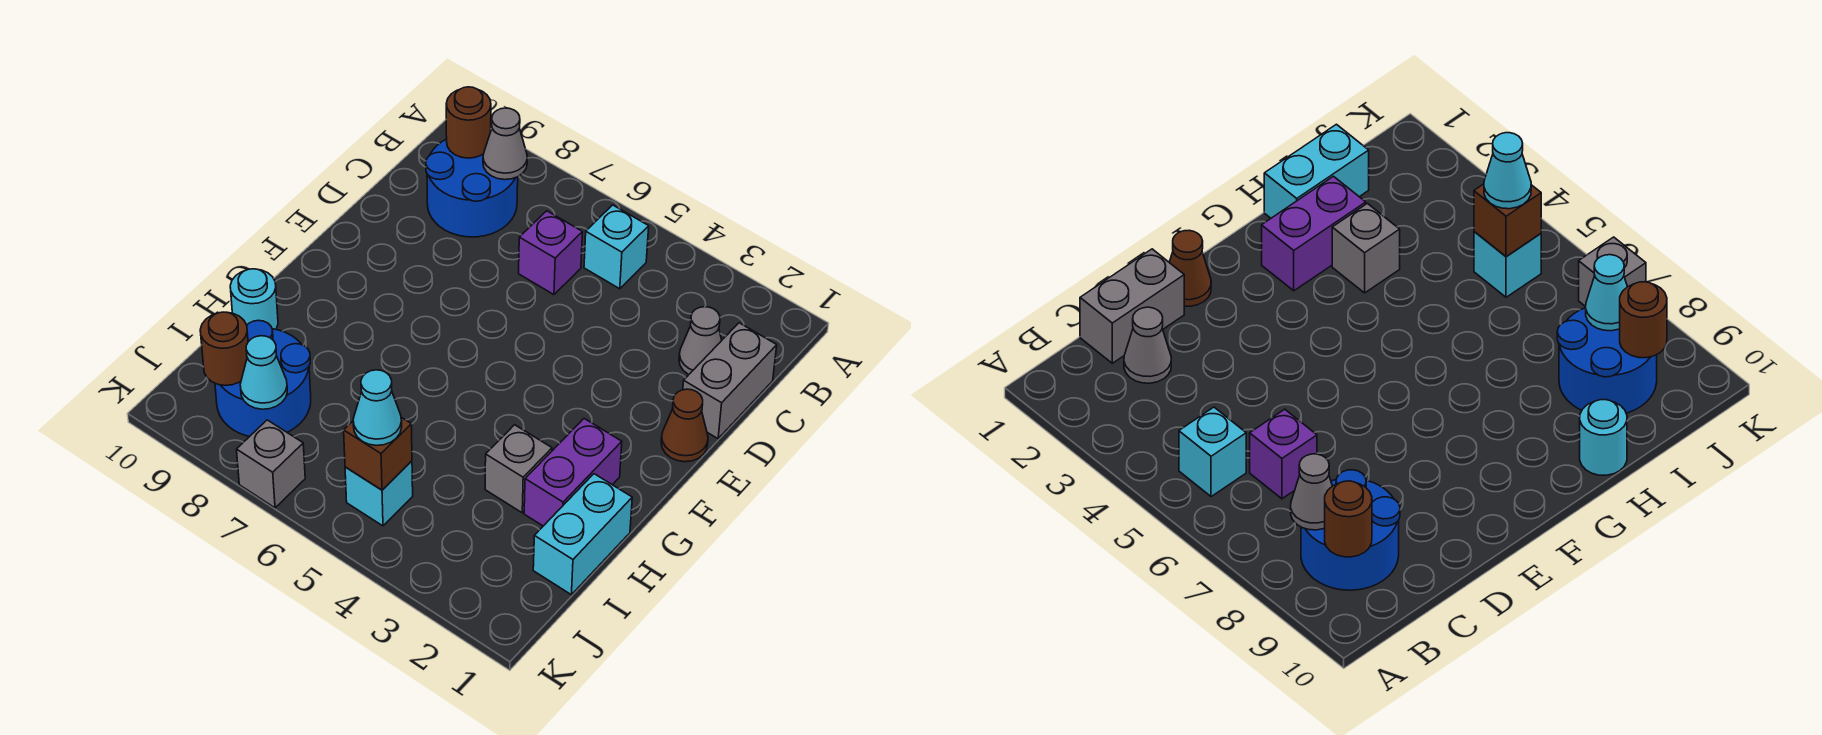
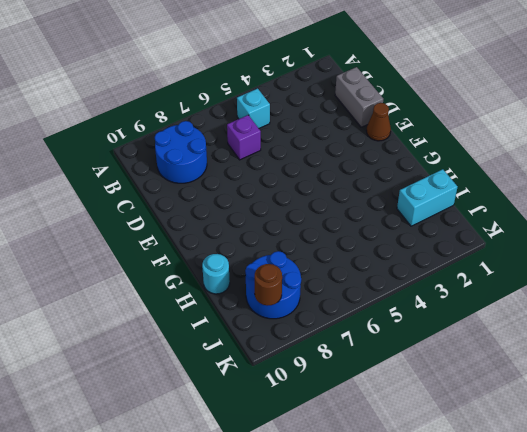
cyan brick I1:I2 level 1 -> cyan brick H1:I1 level 1
none -> grey cone C2 level 1
none -> purple brick G2:H2 level 1
none -> grey brick H3 level 1

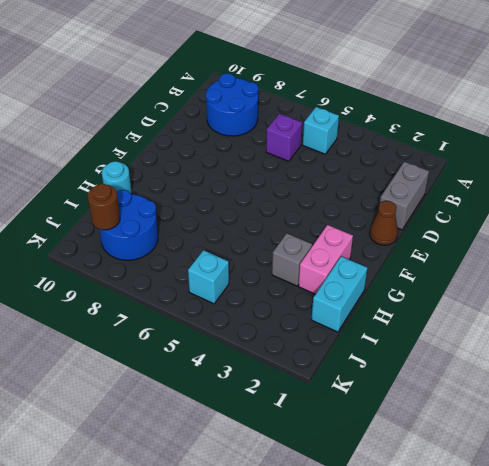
pink brick G2:H2 level 1 -> purple brick G2:H2 level 1
none -> grey cone C2 level 1
none -> grey brick K7 level 1
none -> grey cone B8 level 2

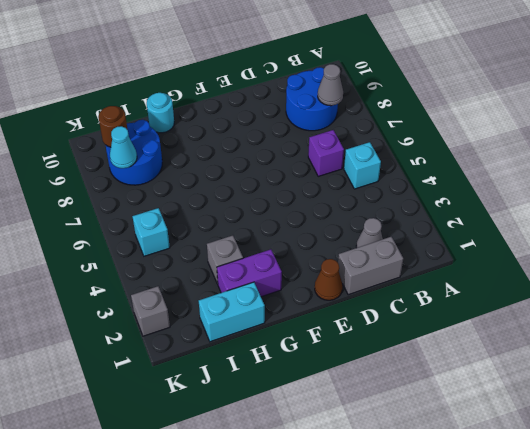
grey brick K2 level 1 -> grey brick K7 level 1
none -> brown round brick B9 level 2
none -> brown brick J5 level 2
none -> cyan cone J5 level 3

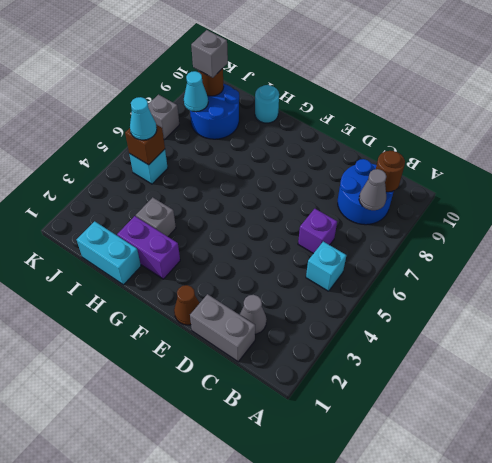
grey brick J9 level 3 -> none

